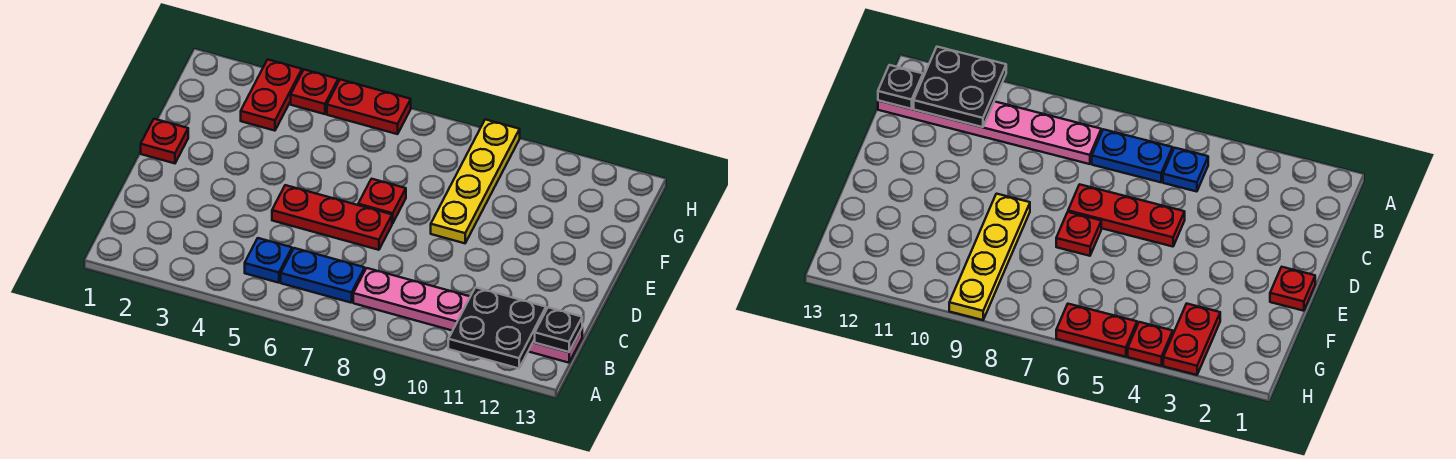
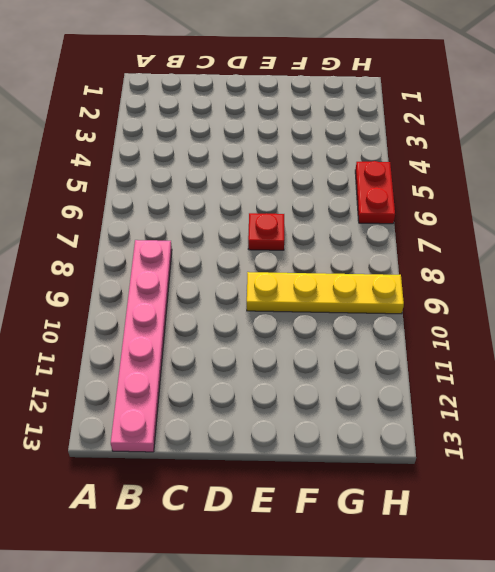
none -> blue plate B5 level 1
none -> blue plate B6:B7 level 1
none -> red plate D5:D7 level 1

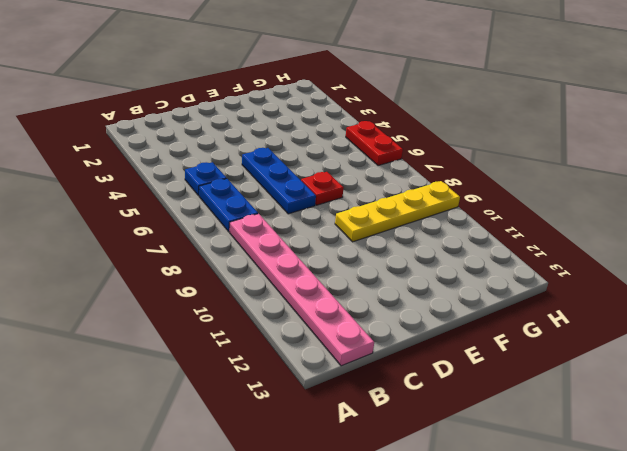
blue plate D5:D7 level 1 -> red plate D5:D7 level 1
none -> red plate E1 level 1
none -> red plate G3:H3 level 1
none -> red plate H4 level 1

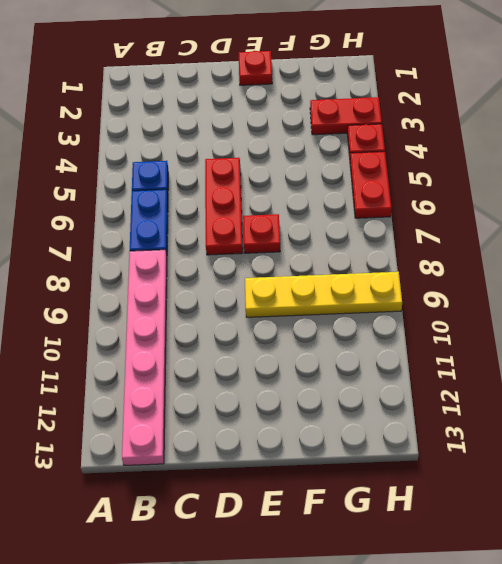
none -> black plate A11:B12 level 2
none -> black plate B13 level 2

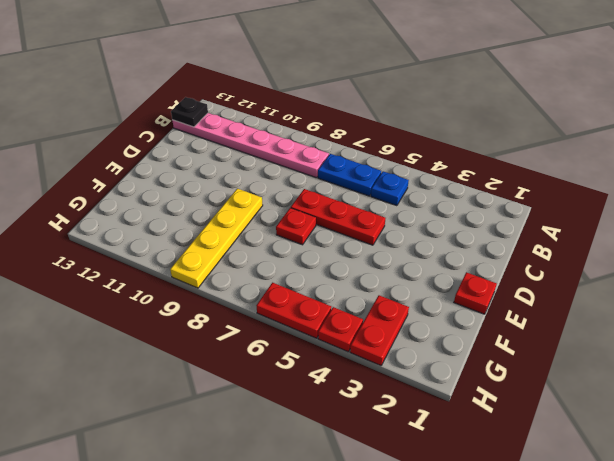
none -> black plate A11:B12 level 2

